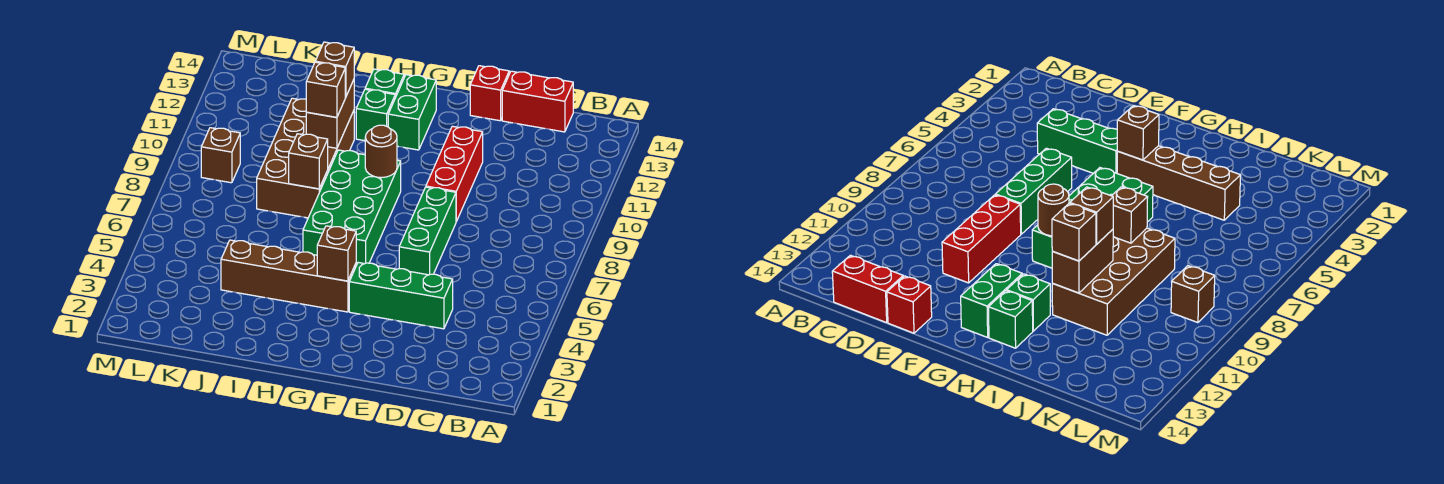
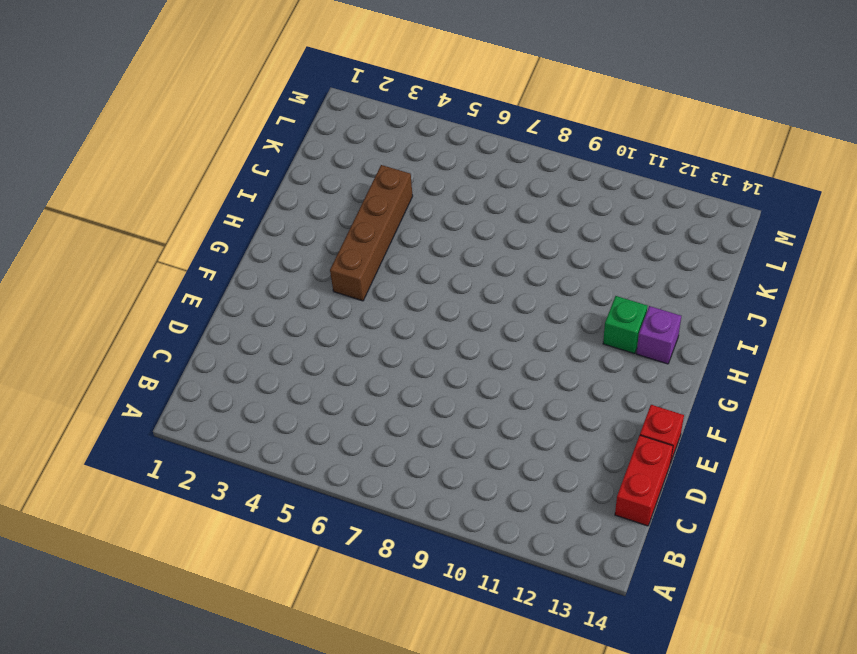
purple brick H13 level 1 -> green brick H13 level 1
none -> green brick D4:F4 level 1
none -> green brick E6:E8 level 1
none -> red brick E9:E11 level 1

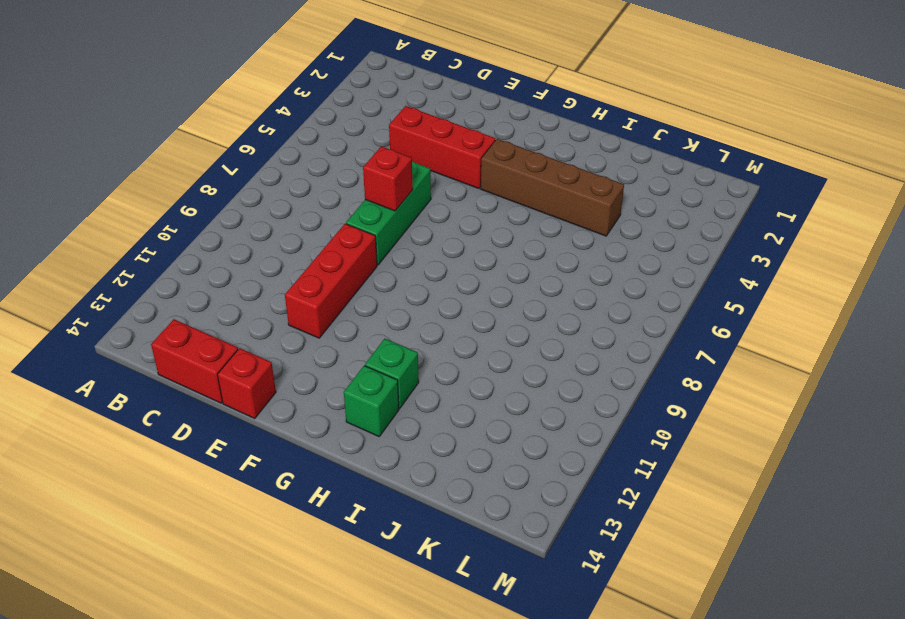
red brick D4:F4 level 1 -> green brick D4:F4 level 1
red brick E7 level 2 -> none
none -> green brick G6:H9 level 1
none -> green brick G12:G13 level 1
none -> brown brick I8:J11 level 1

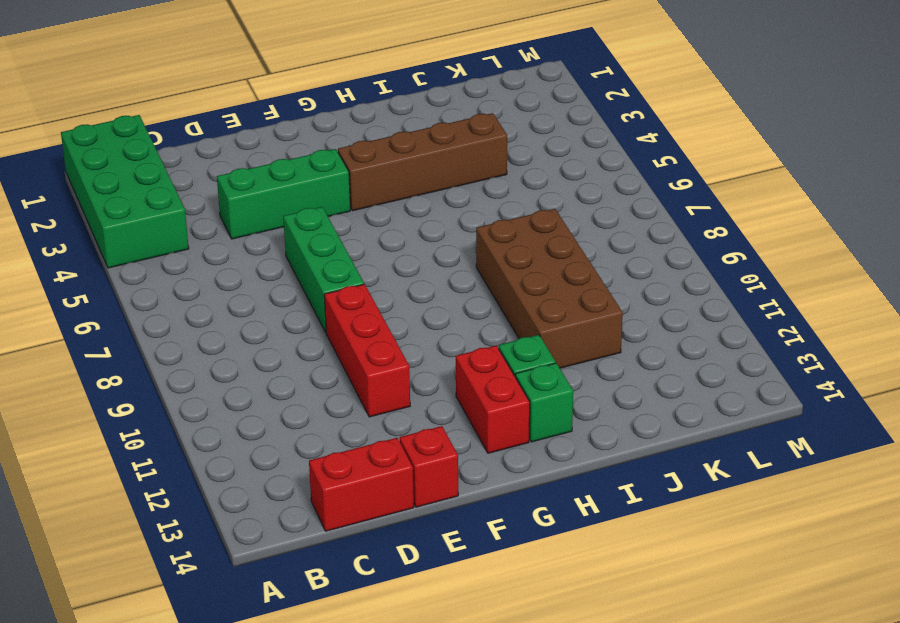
green brick A1:B4 level 1 -> green brick G6:H9 level 1
red brick G12:G13 level 1 -> green brick G12:G13 level 1
none -> brown brick L9 level 1
none -> brown brick G4 level 2
none -> brown round brick G9 level 2

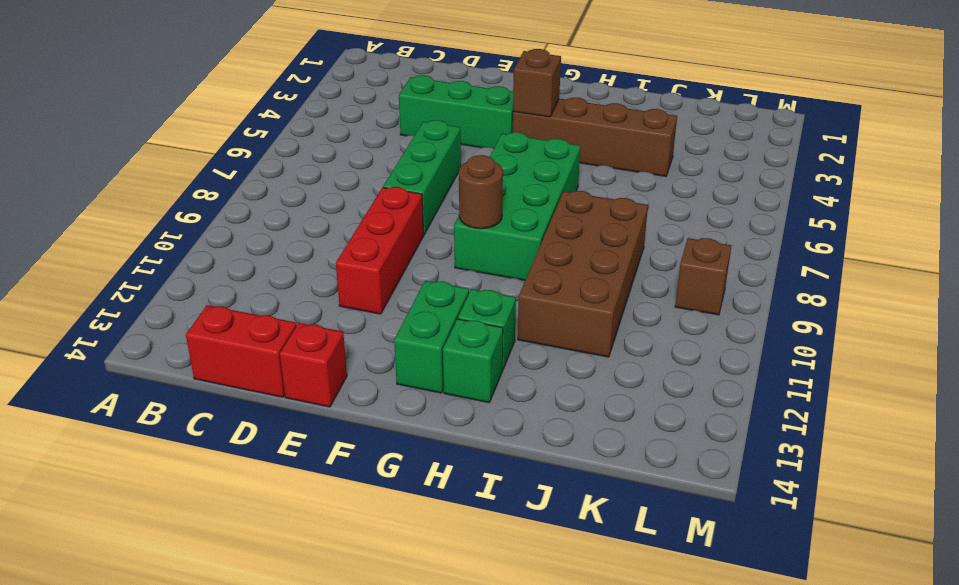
none -> brown brick I8 level 2
none -> brown brick I10:I11 level 2
none -> brown brick I10 level 3

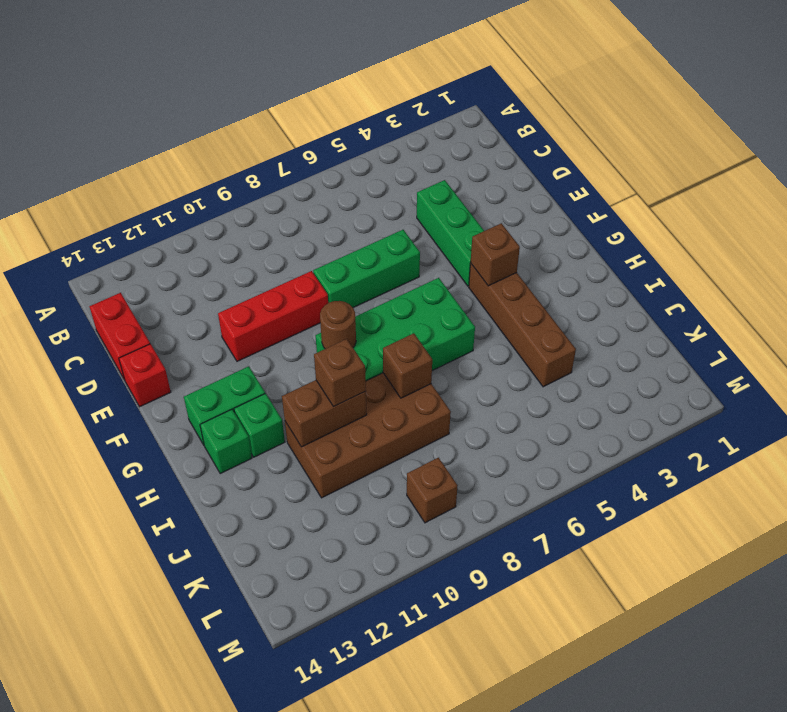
none -> brown brick I11 level 3

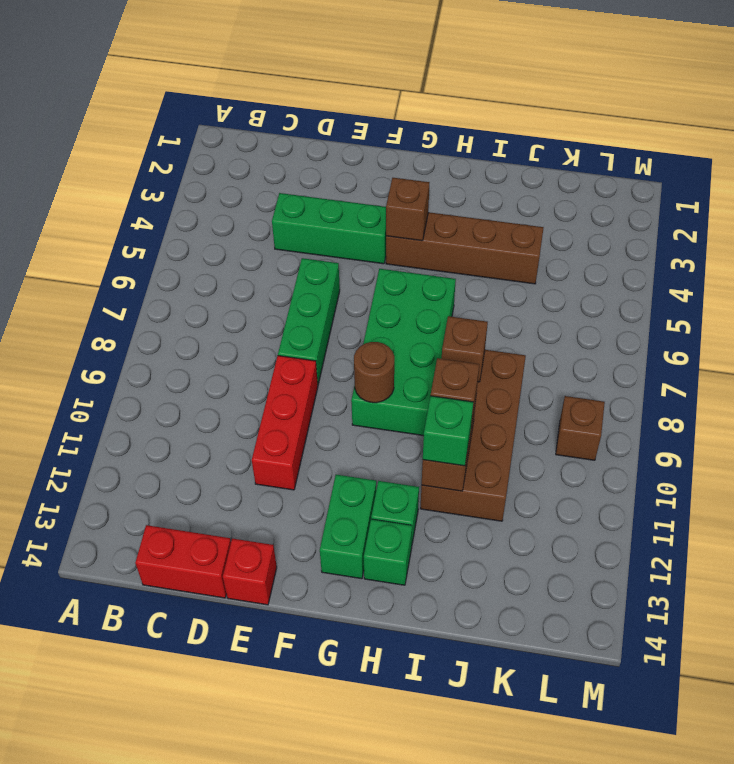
green brick I11 level 3 -> brown brick I11 level 3

